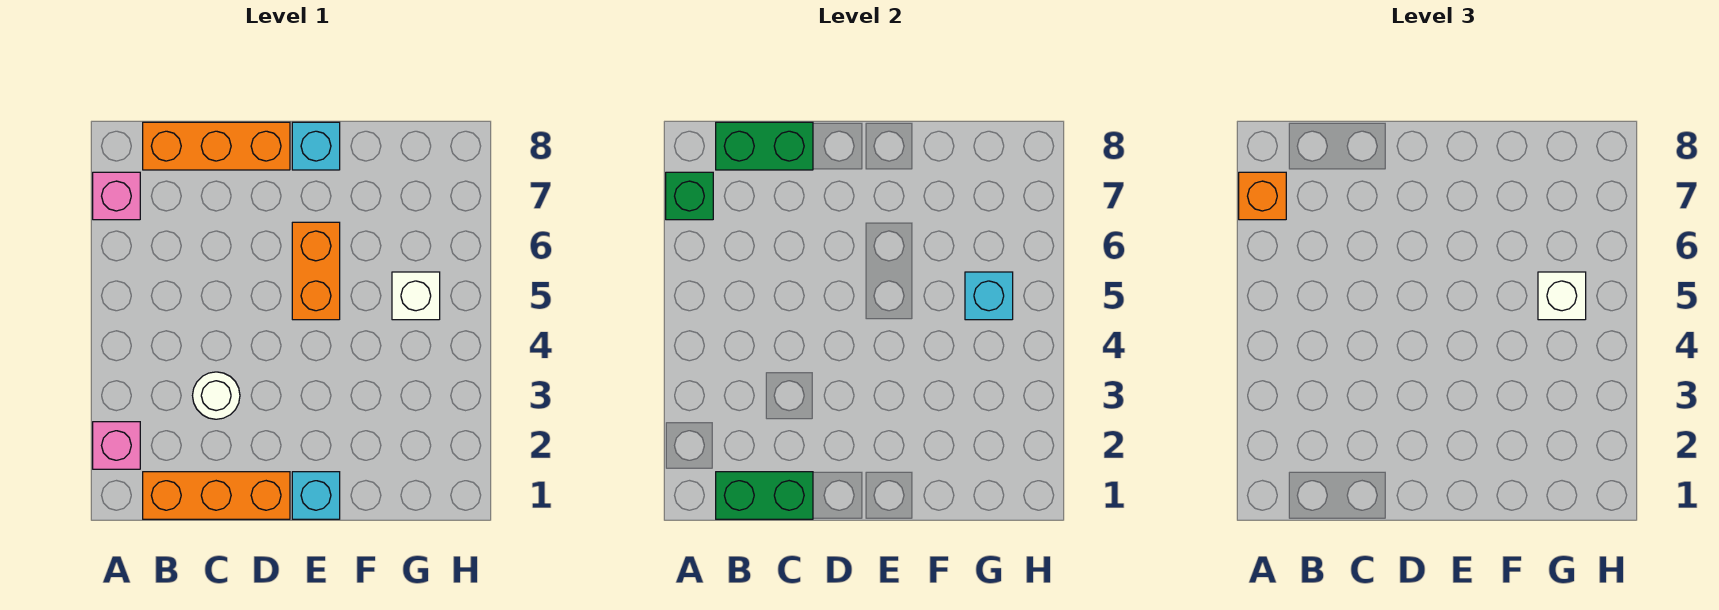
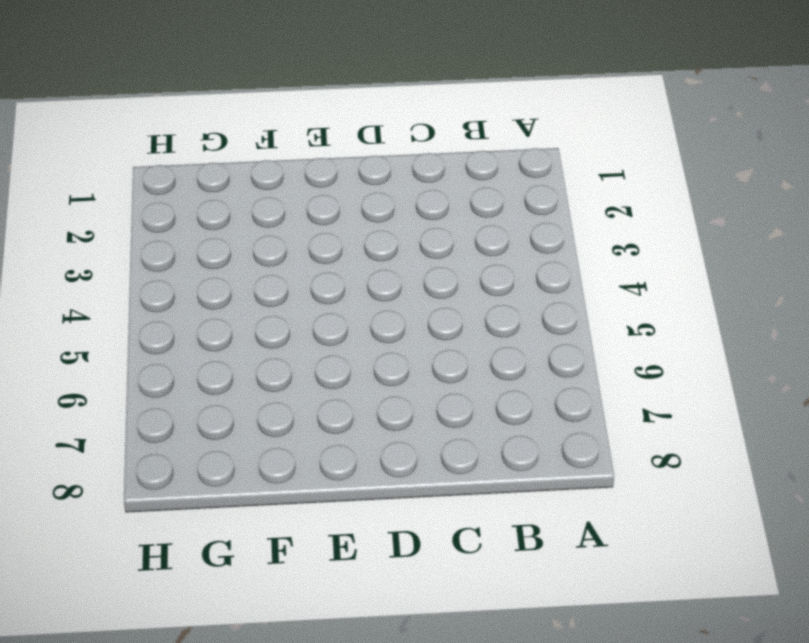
none -> pink brick A2 level 1
none -> pink brick A7 level 1
none -> orange brick B1:D1 level 1

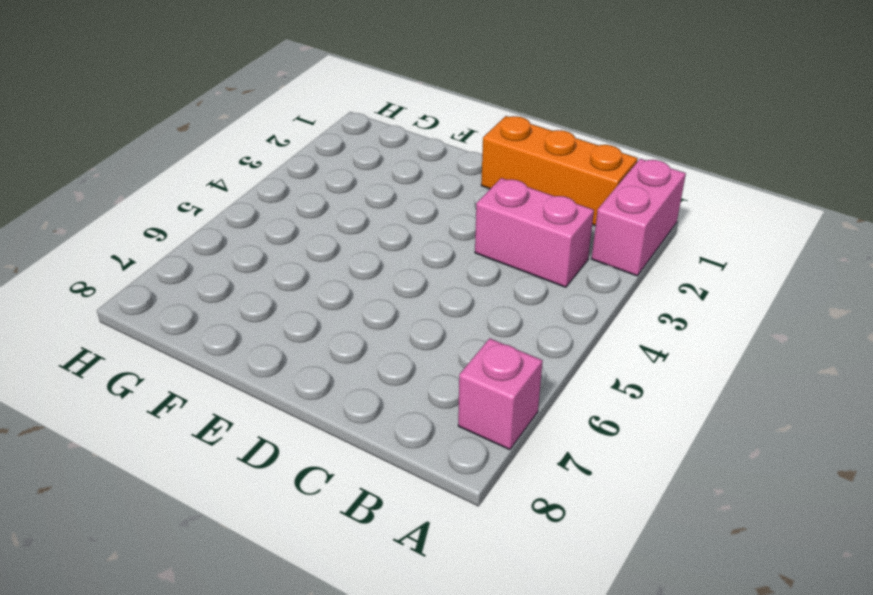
pink brick A1:A2 level 1 -> pink brick A2 level 1
pink brick B3:C3 level 1 -> white round brick C3 level 1
none -> orange brick B8:D8 level 1
none -> cyan brick E1 level 1
none -> orange brick E5:E6 level 1

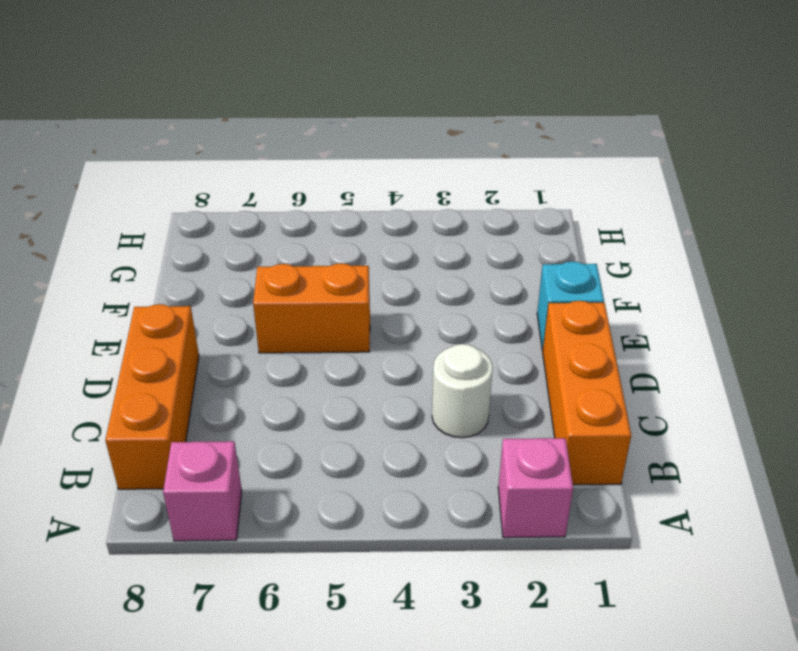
none -> cyan brick E8 level 1
none -> white brick G5 level 1
none -> green brick A7 level 2

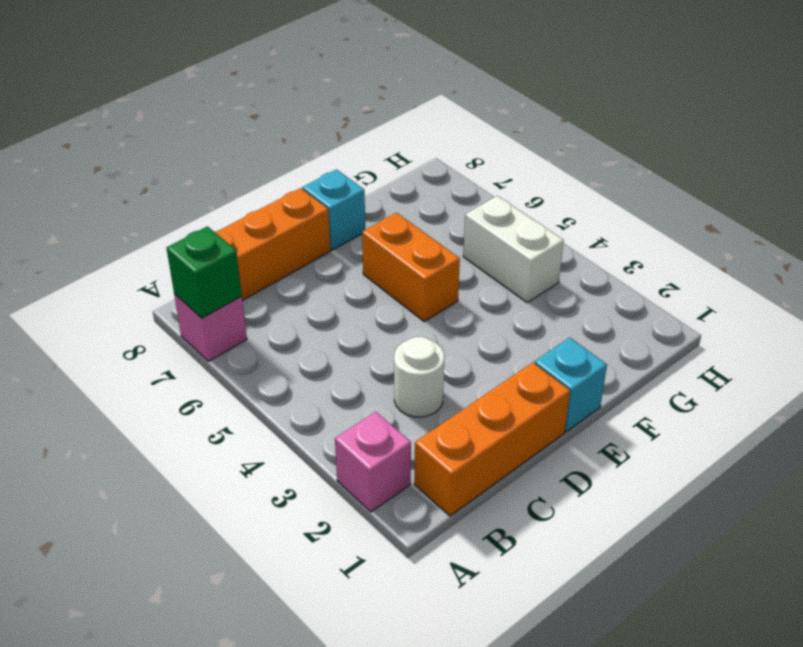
white brick G4:G5 level 1 -> white brick G5 level 1
none -> green brick B1:C1 level 2
none -> green brick B8:C8 level 2
none -> cyan brick G5 level 2

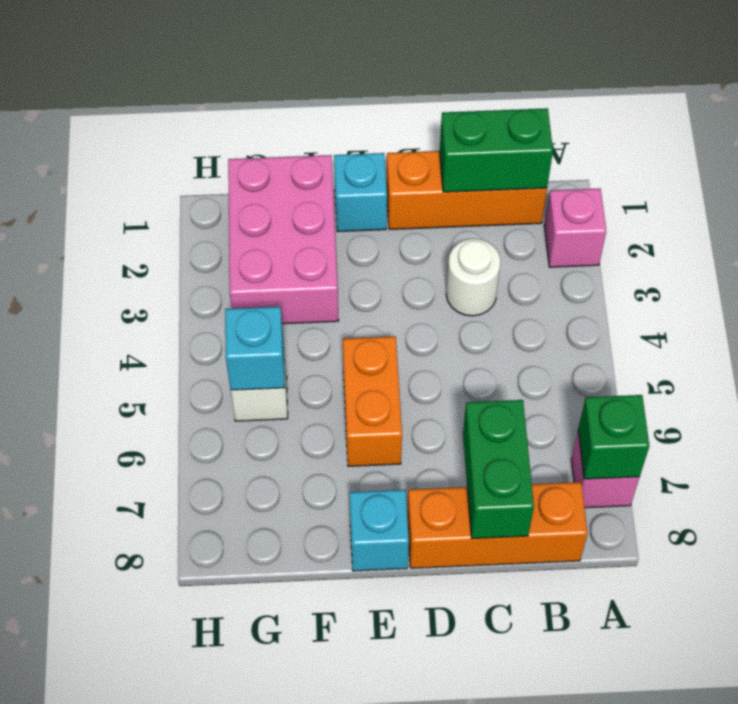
green brick C7:C8 level 2 -> green brick B8:C8 level 2
pink brick F1:G3 level 1 -> none
none -> orange brick A7 level 3
none -> white brick G5 level 3

